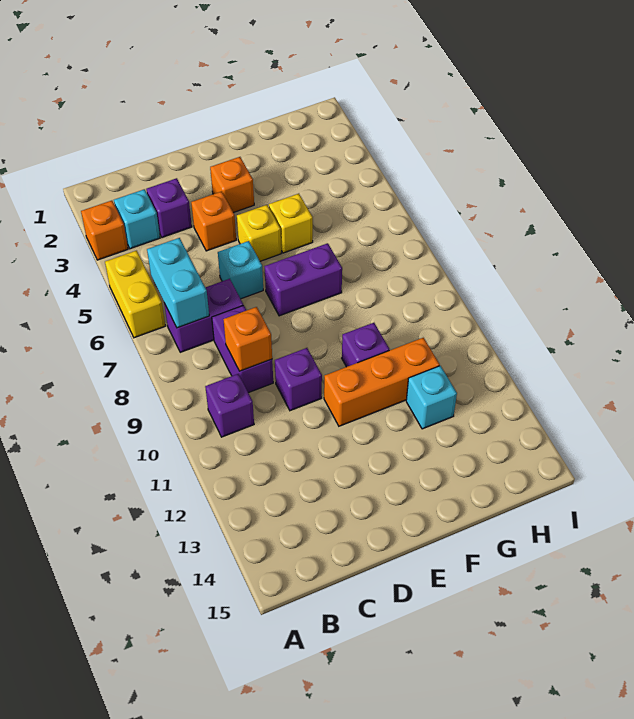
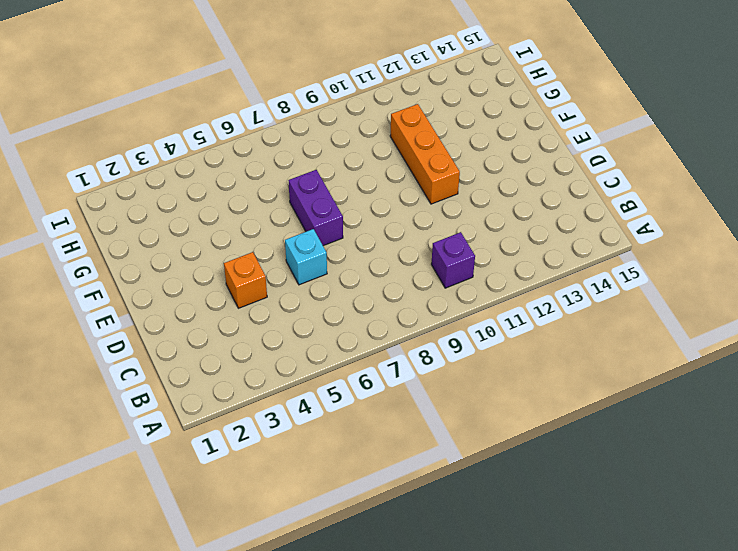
none -> orange brick A3 level 1
none -> yellow brick A5:A6 level 1
none -> cyan brick B3 level 1

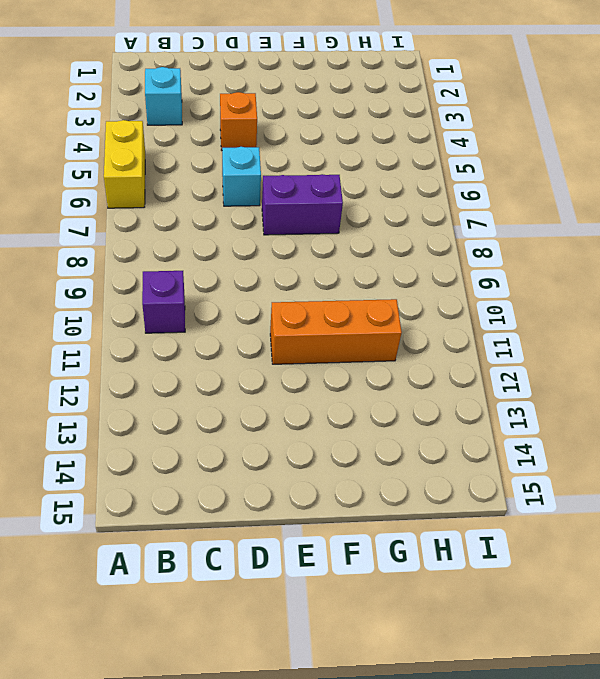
none -> orange brick A3 level 1
none -> purple brick B7:C7 level 1
none -> purple brick C3 level 1

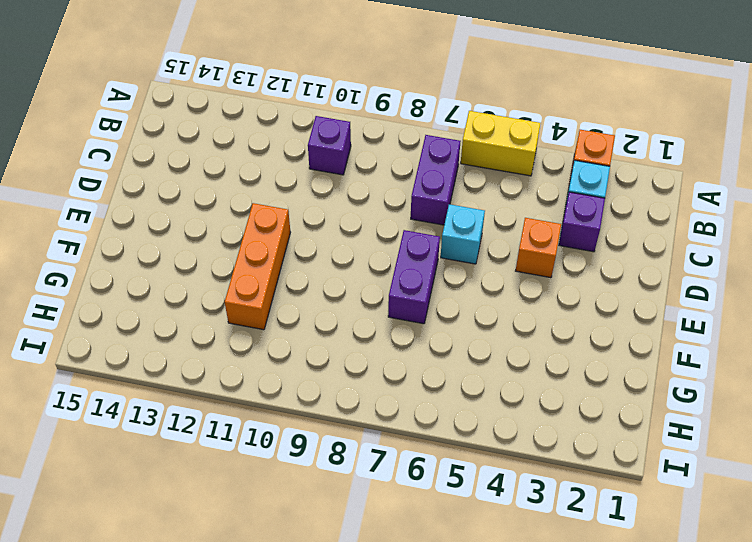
none -> purple brick C8:C9 level 1
none -> purple brick D10 level 1
none -> orange brick E3 level 1

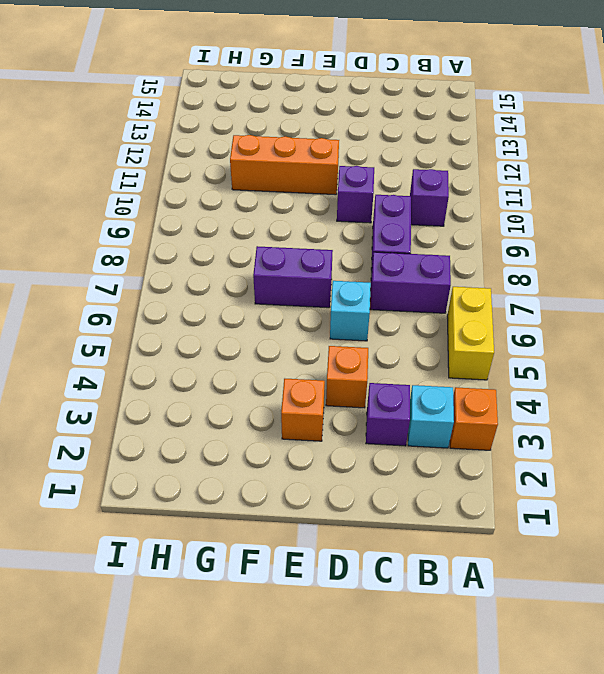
none -> yellow brick E5 level 1
none -> yellow brick F5 level 1
none -> purple brick F10 level 1

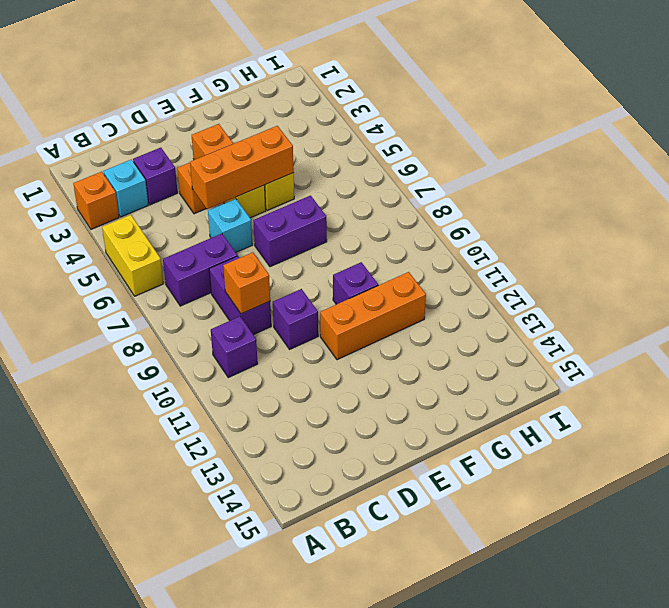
orange brick D5:F5 level 2 -> none
none -> cyan brick G12 level 1
none -> cyan brick B6:B7 level 2

